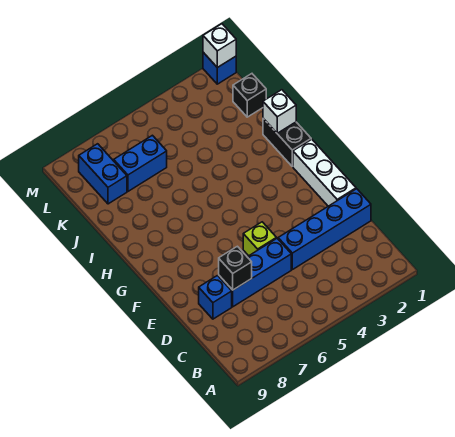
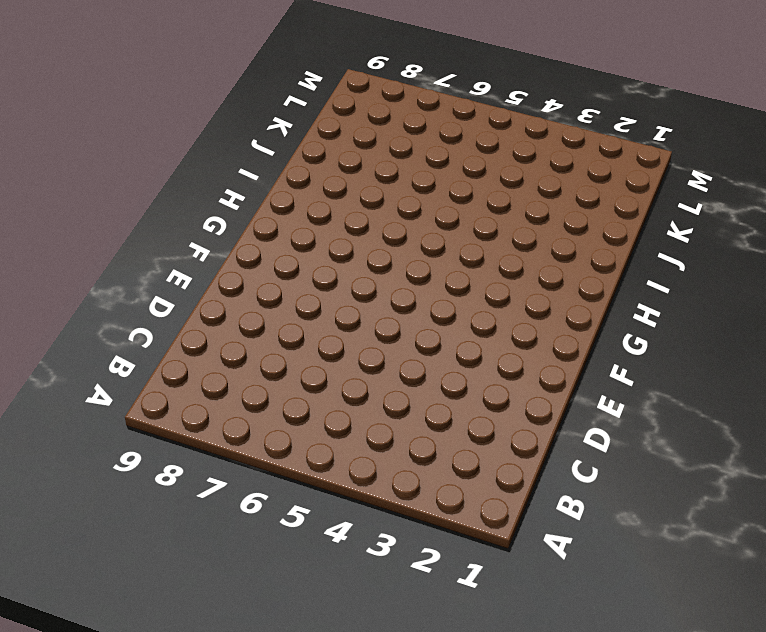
none -> blue brick D1:D4 level 1
none -> blue brick D5:D7 level 1
none -> blue brick D8 level 1

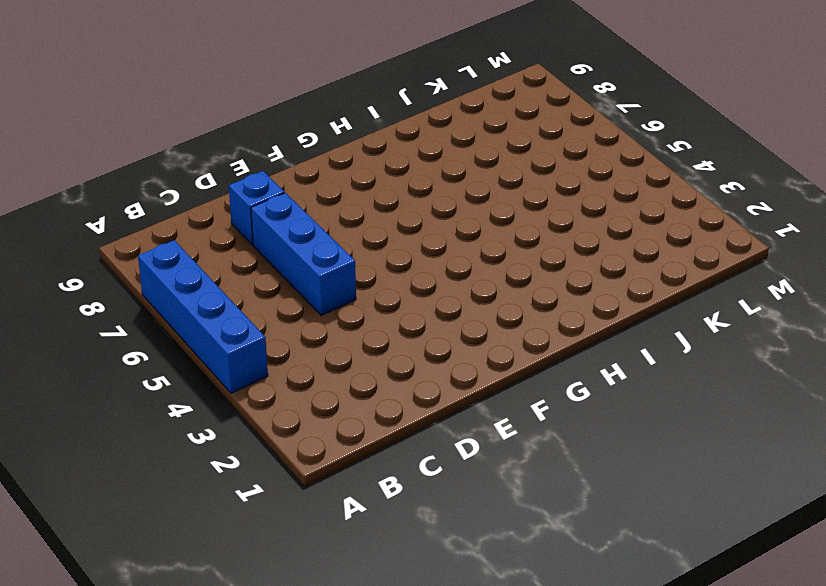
blue brick A4:A7 level 1 -> blue brick D1:D4 level 1
none -> white brick E1:G1 level 1
none -> lime brick E5 level 1
none -> black brick H1:I1 level 1

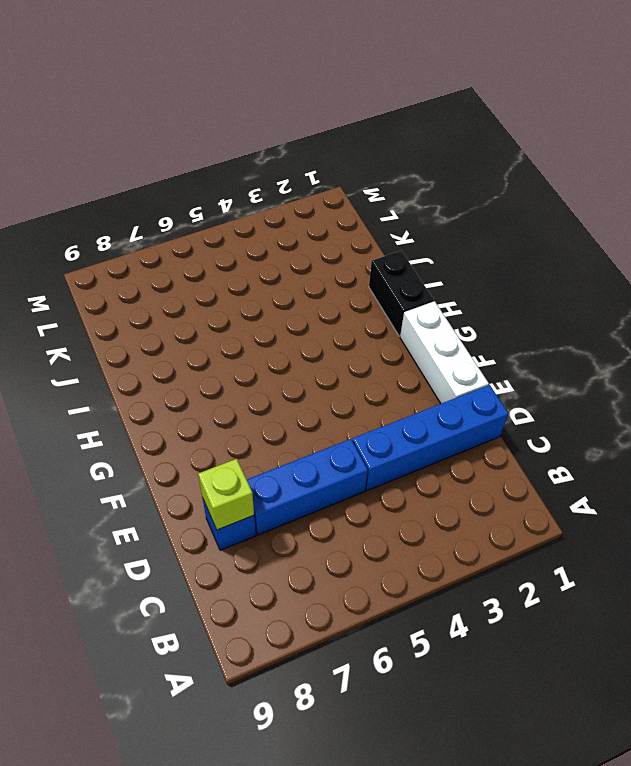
lime brick D8 level 2 -> lime brick E5 level 1
none -> black brick K1 level 1
none -> blue brick K6:K7 level 1
none -> blue brick K8:L8 level 1

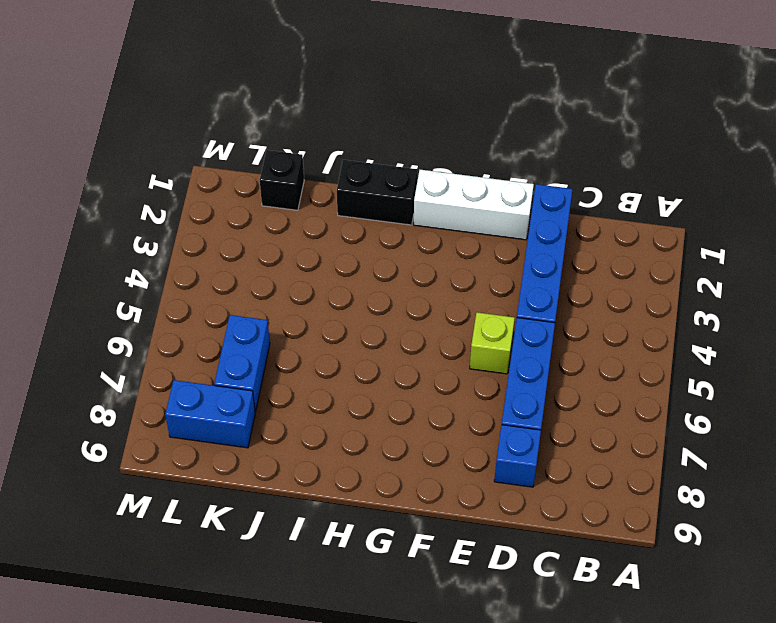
none -> blue brick M1 level 1
none -> black brick D7 level 2
none -> white brick I1 level 2

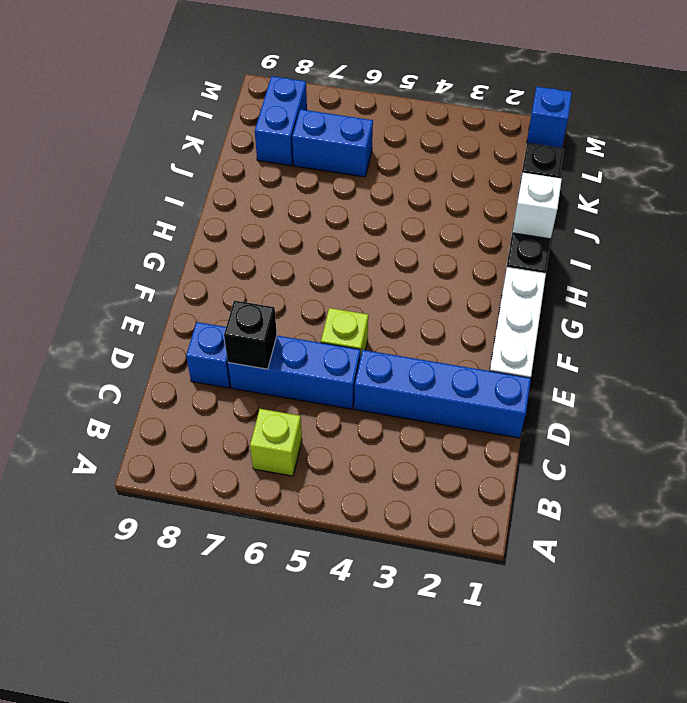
lime brick B6 level 1 -> none
none -> white brick M1 level 2

